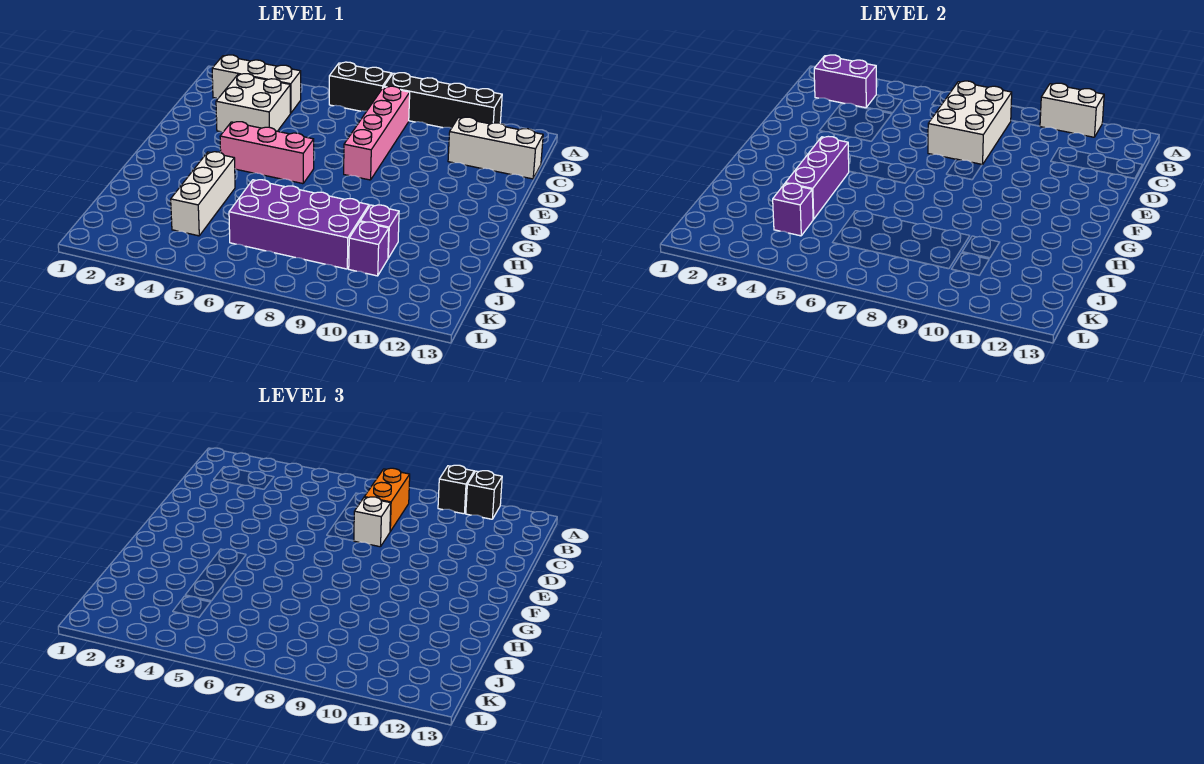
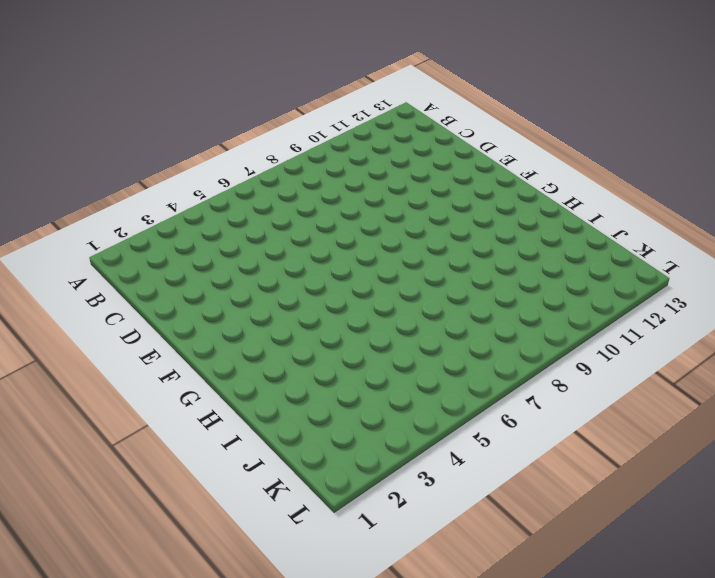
none -> black brick A6:A7 level 1
none -> black brick A8:A11 level 1
none -> white brick B2:B4 level 1

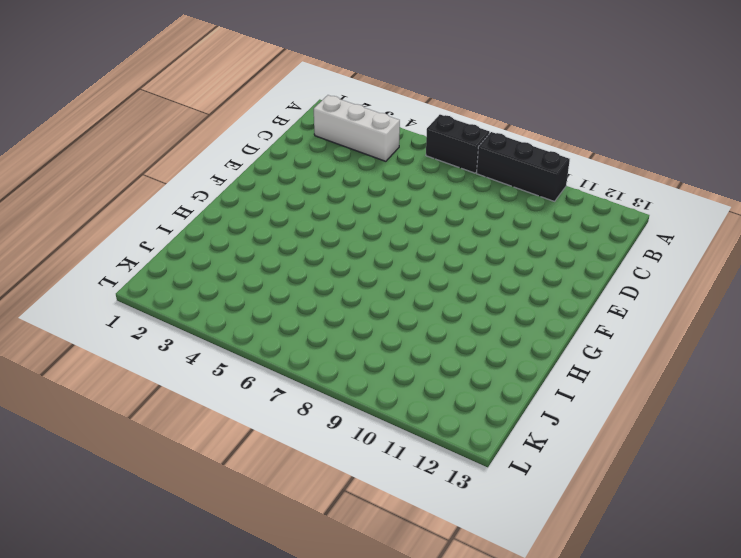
black brick A8:A10 level 1 -> black brick A8:A11 level 1
none -> pink brick B8:E8 level 1
none -> white brick C3:D4 level 1
none -> white brick C11:C13 level 1

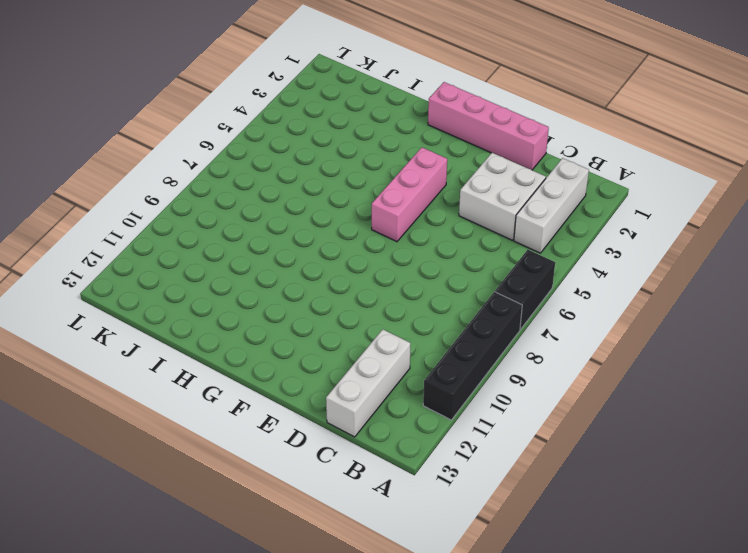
pink brick D1:G1 level 1 -> pink brick B8:E8 level 1
none -> white brick H4:J4 level 1
none -> purple brick I6:J9 level 1
none -> purple brick I10 level 1

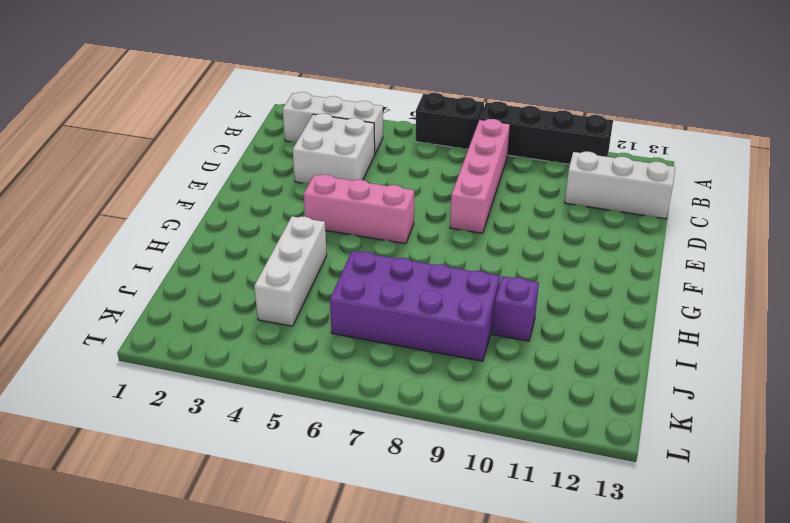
none -> purple brick J10 level 1
none -> white brick A10:A11 level 2
none -> purple brick B2:B3 level 2

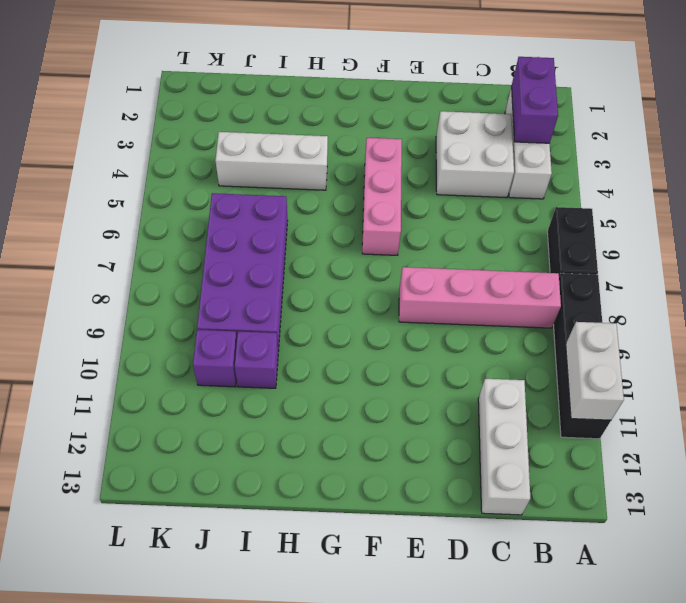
none -> white brick B7:D8 level 2
none -> purple brick G4:I4 level 2
none -> purple brick J4 level 2

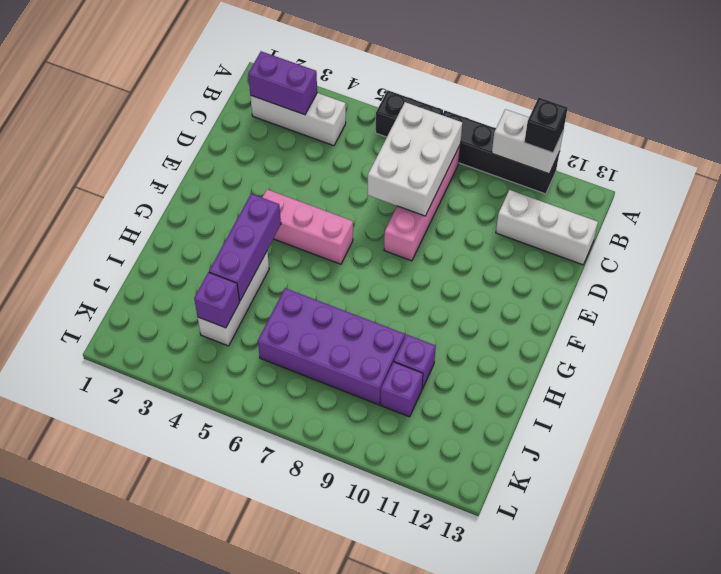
none -> white brick C3:D4 level 1
none -> black brick A10 level 3
none -> orange brick B8:C8 level 3

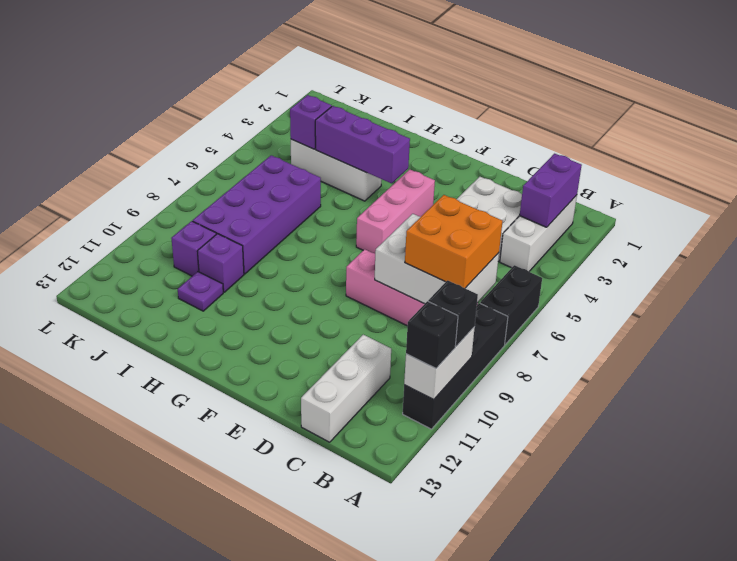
orange brick B7:C8 level 3 -> orange brick B8:C8 level 3
purple plate I11 level 1 -> none
none -> white brick D8 level 3

